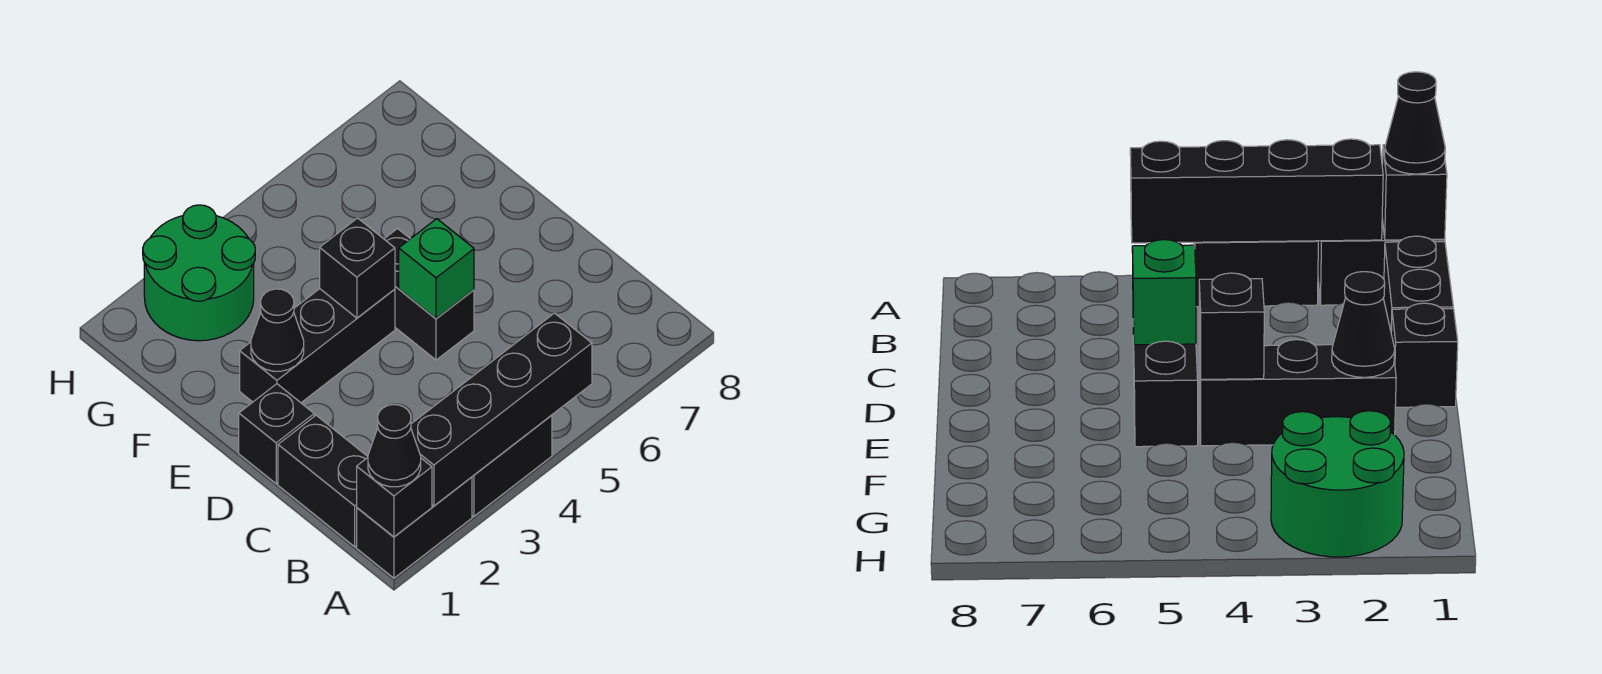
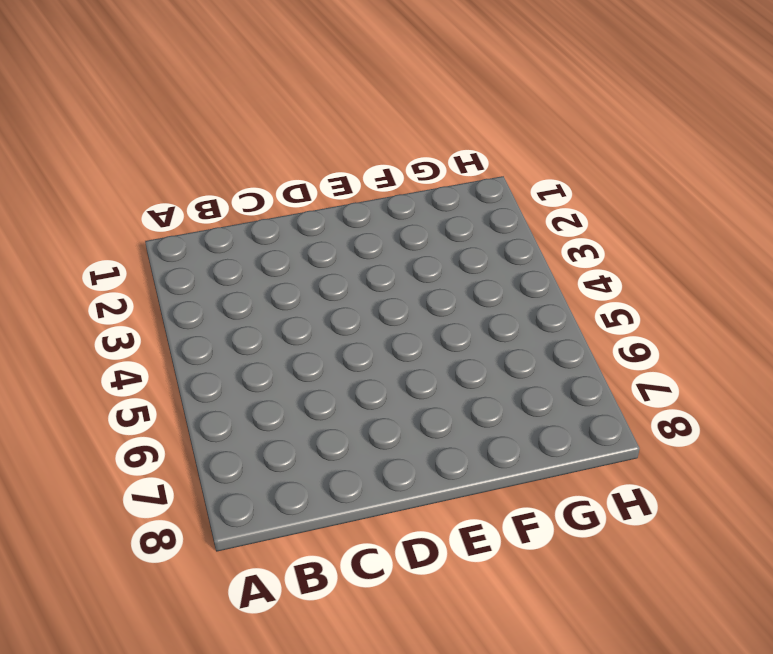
none -> black brick A1:A2 level 1
none -> black brick A3:A4 level 1
none -> black brick B1:C1 level 1

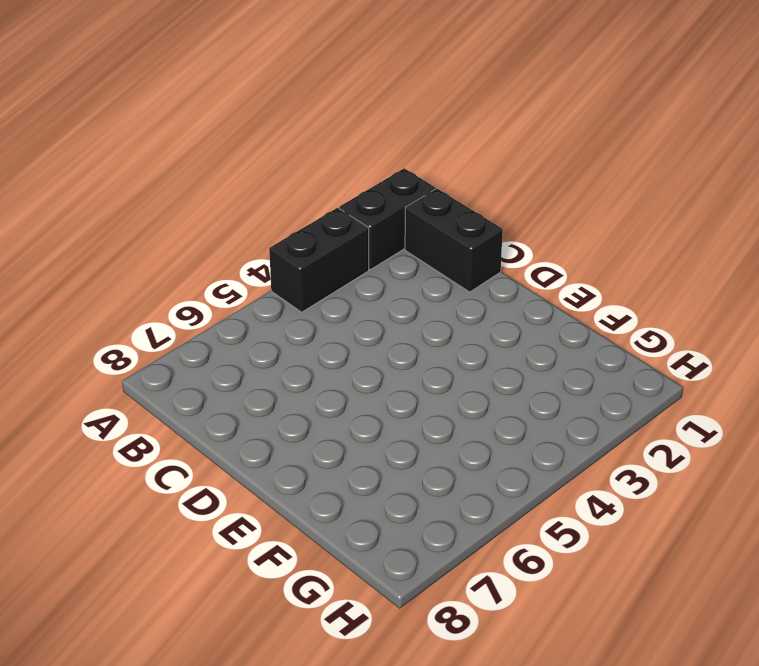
none -> black brick D1 level 1
none -> black brick D5:E5 level 1
none -> black brick E2:E4 level 1

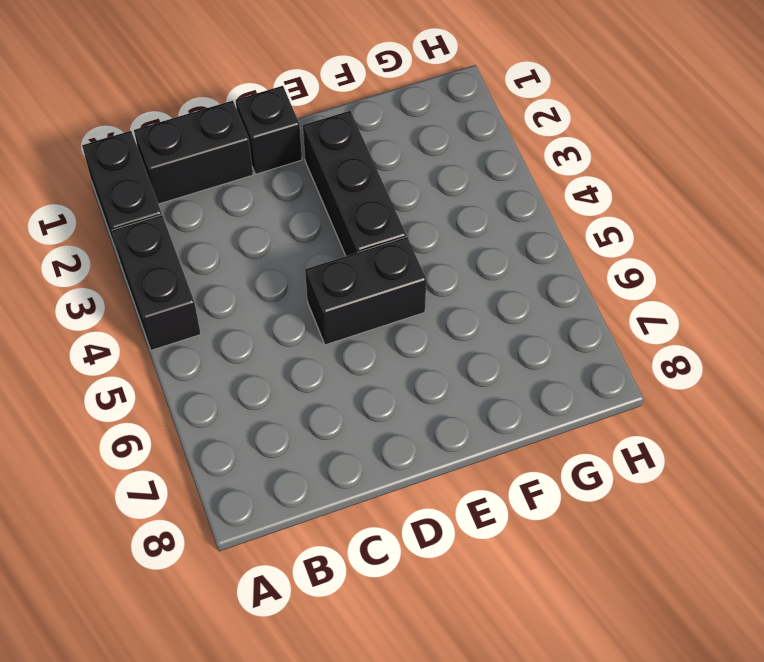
none -> green round brick G2:H3 level 1
none -> black brick A1 level 2
none -> black brick A2:A5 level 2

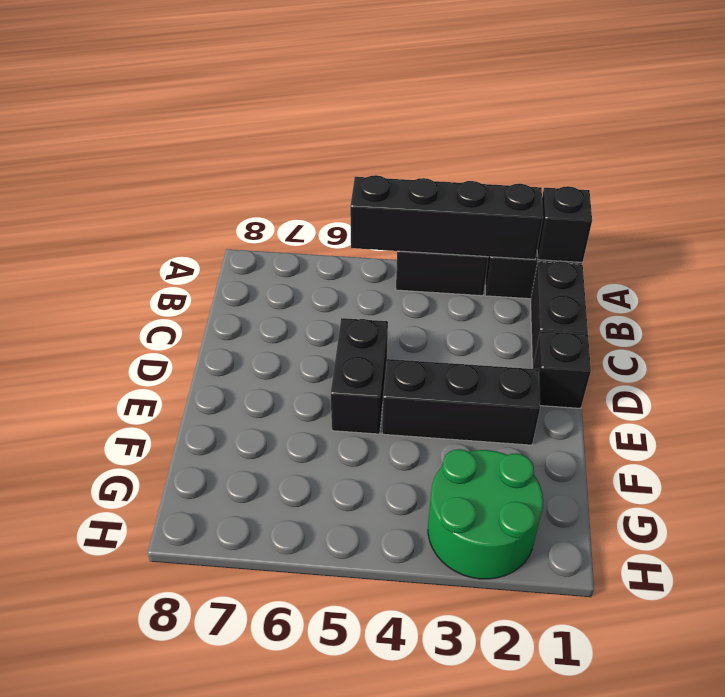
none -> green brick D5 level 2
none -> black cone E2 level 2
none -> black brick E4 level 2

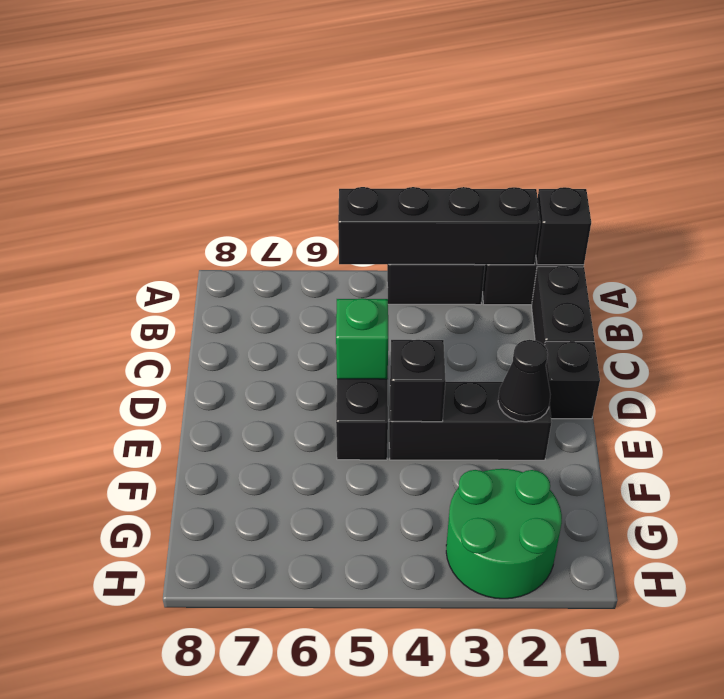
none -> black cone A1 level 3

